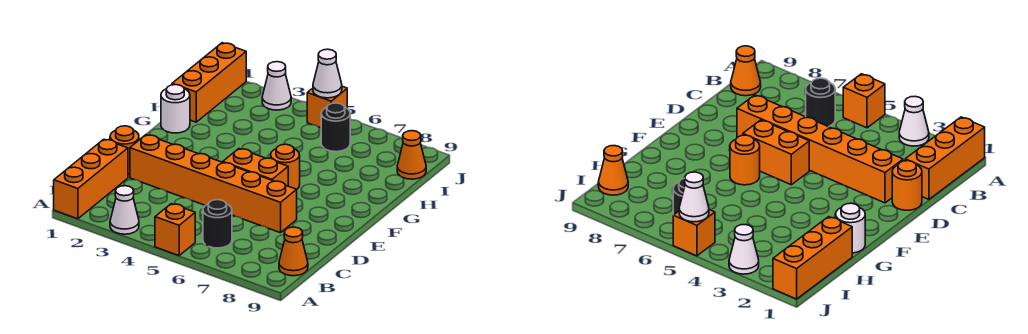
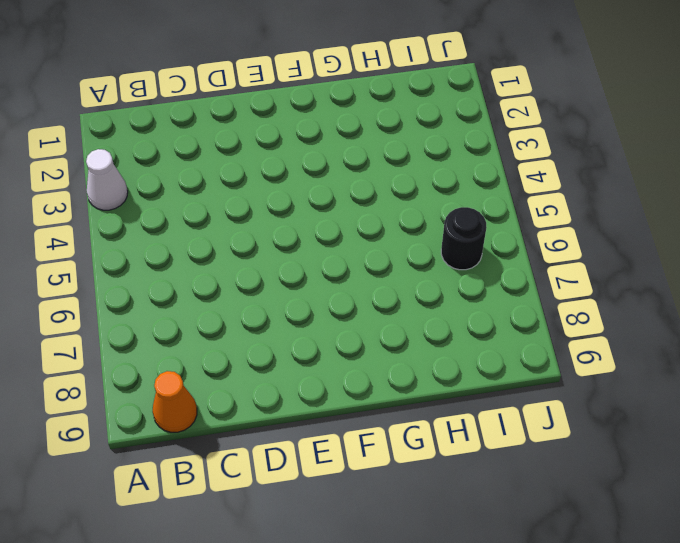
none -> orange brick A1:C1 level 1
none -> orange brick A5 level 1
none -> black round brick B6 level 1

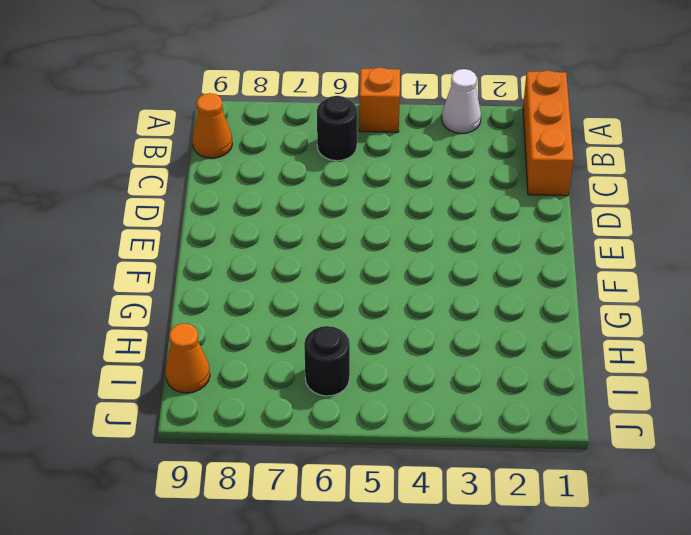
none -> orange round brick D1 level 1
none -> orange brick D2:D7 level 1
none -> orange brick E5:E6 level 1

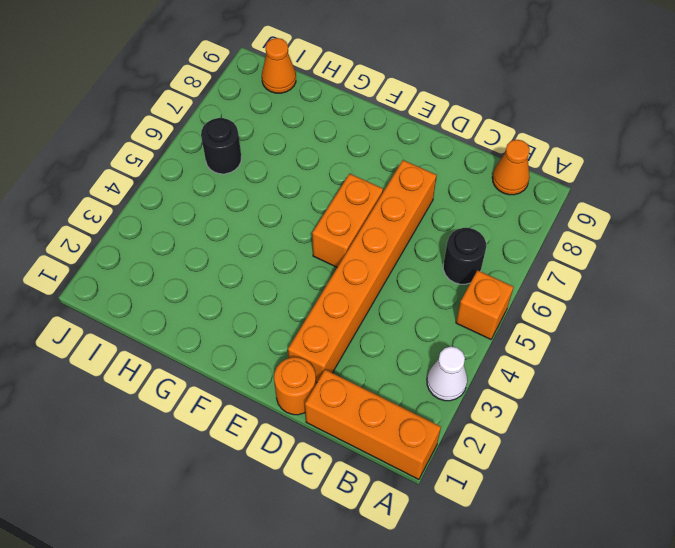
none -> orange round brick F6 level 1
none -> white round brick G1 level 1
none -> orange brick H1:J1 level 1

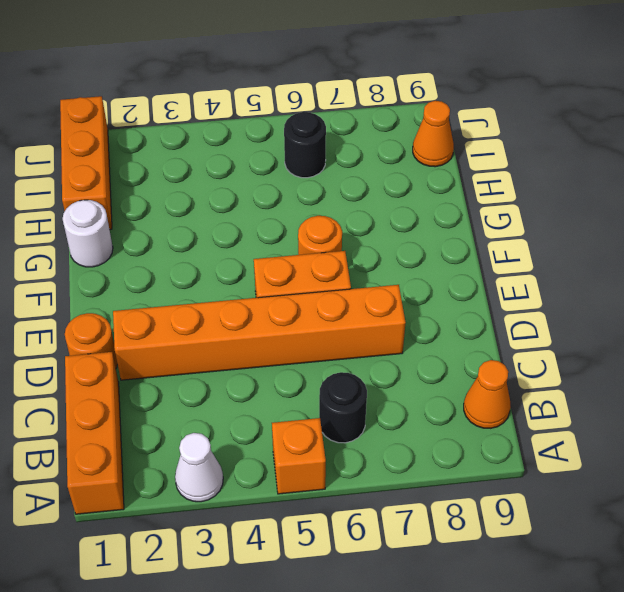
none -> white cone J3 level 1
none -> orange brick J5 level 1
none -> white cone J5 level 2

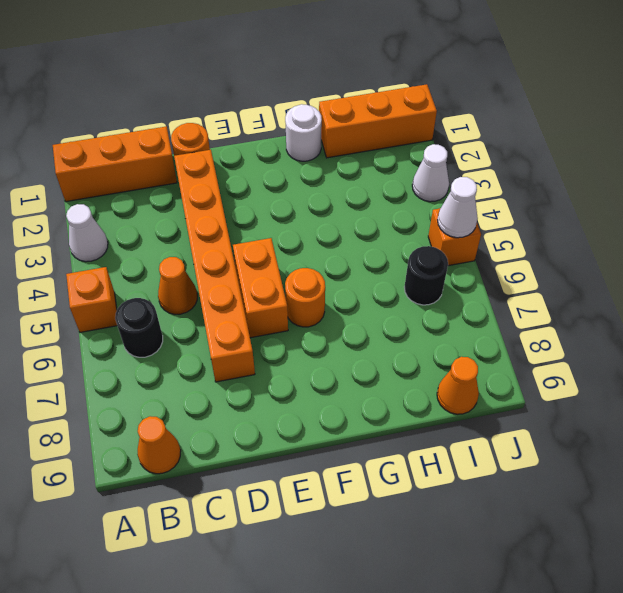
orange cone C5 level 1 -> none

